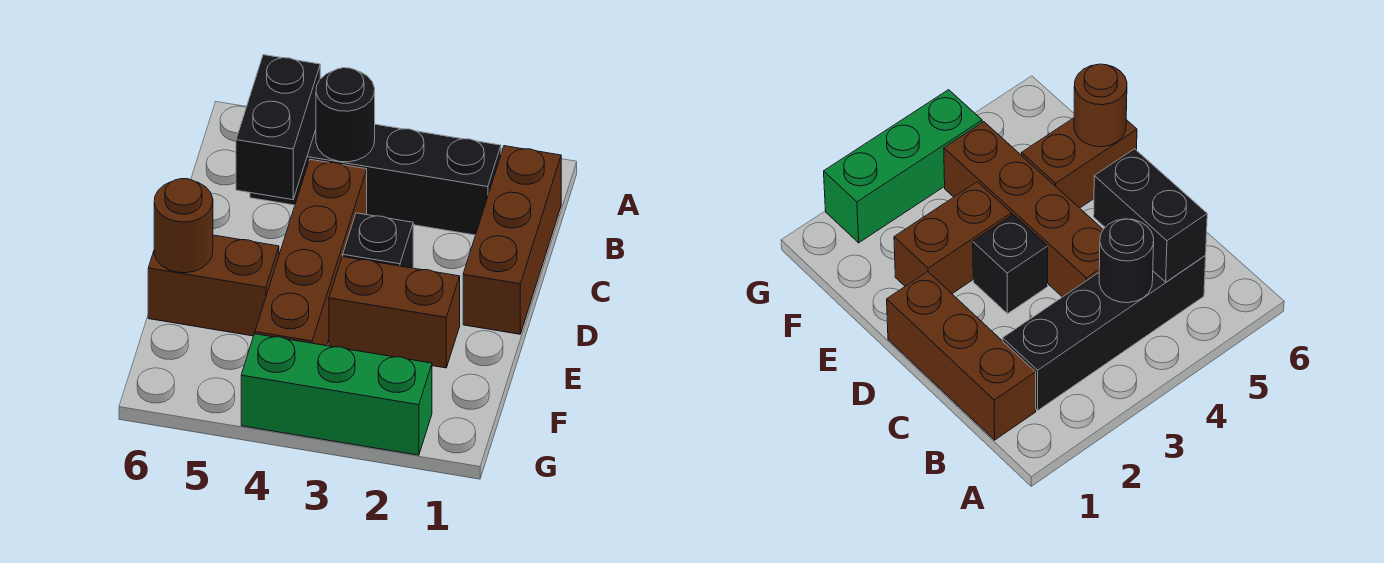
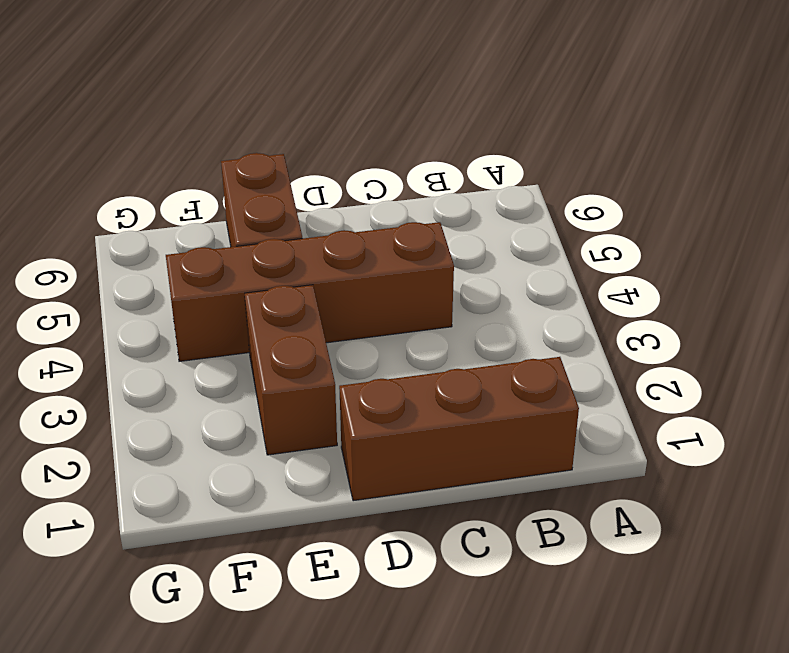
none -> black brick B2:B5 level 1
none -> black brick D3 level 1

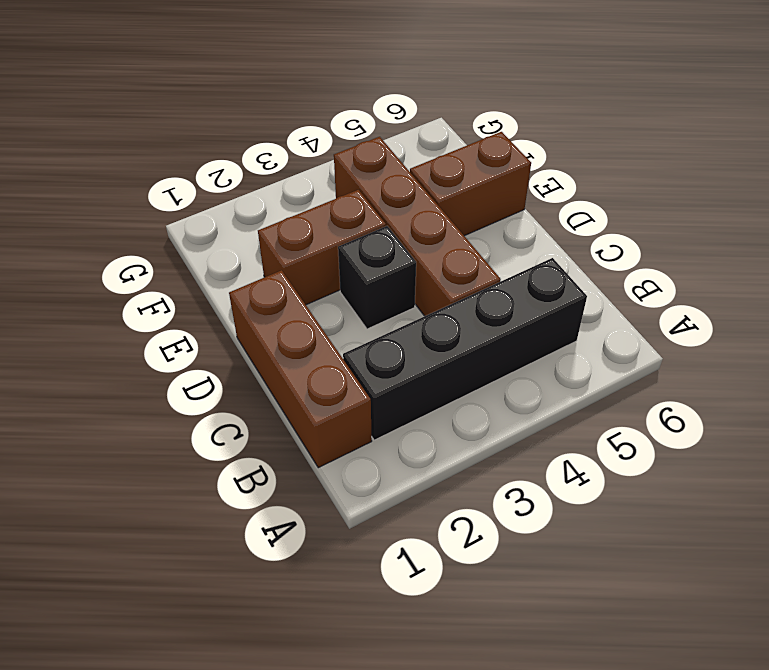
none -> green brick G2:G4 level 1
none -> black round brick B4 level 2

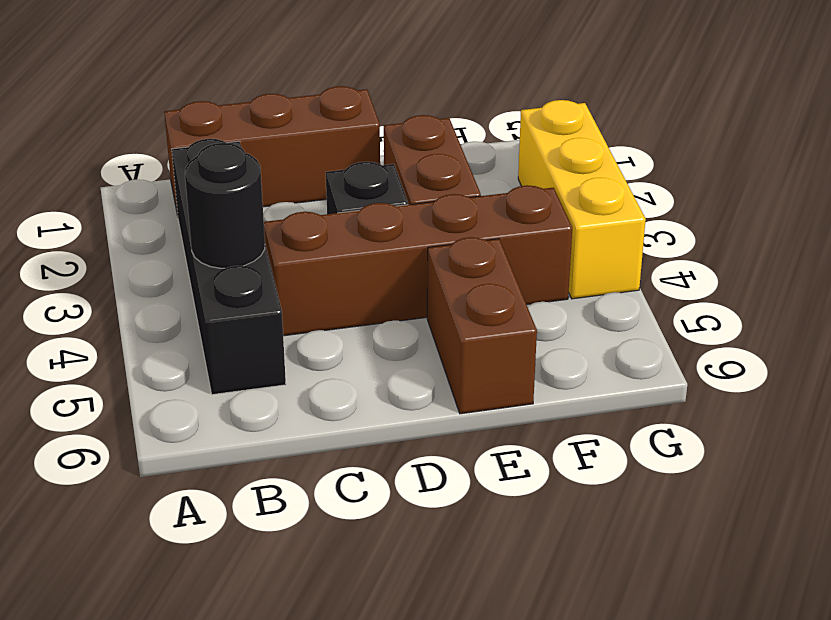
yellow brick G2:G4 level 1 -> green brick G2:G4 level 1
none -> black brick B5:C5 level 2
none -> brown round brick E6 level 2

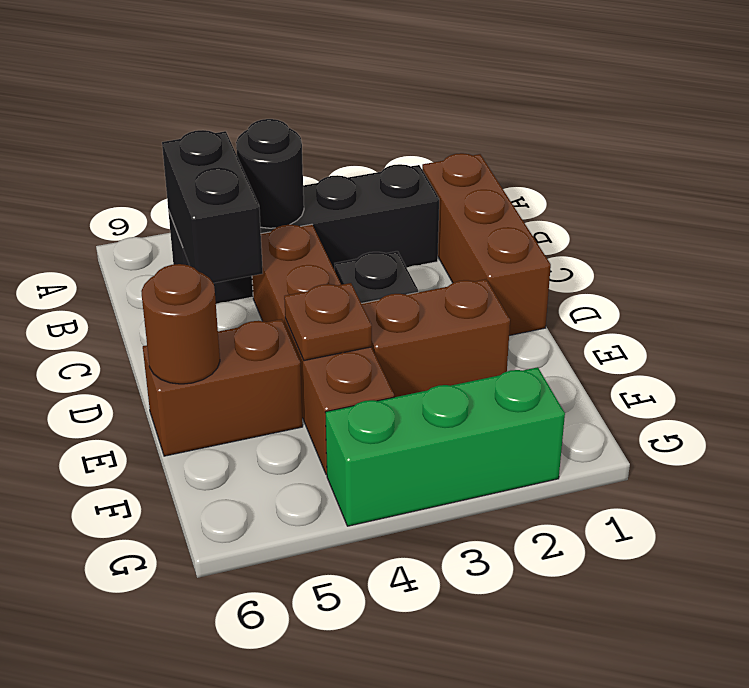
brown plate E4 level 2 -> none

